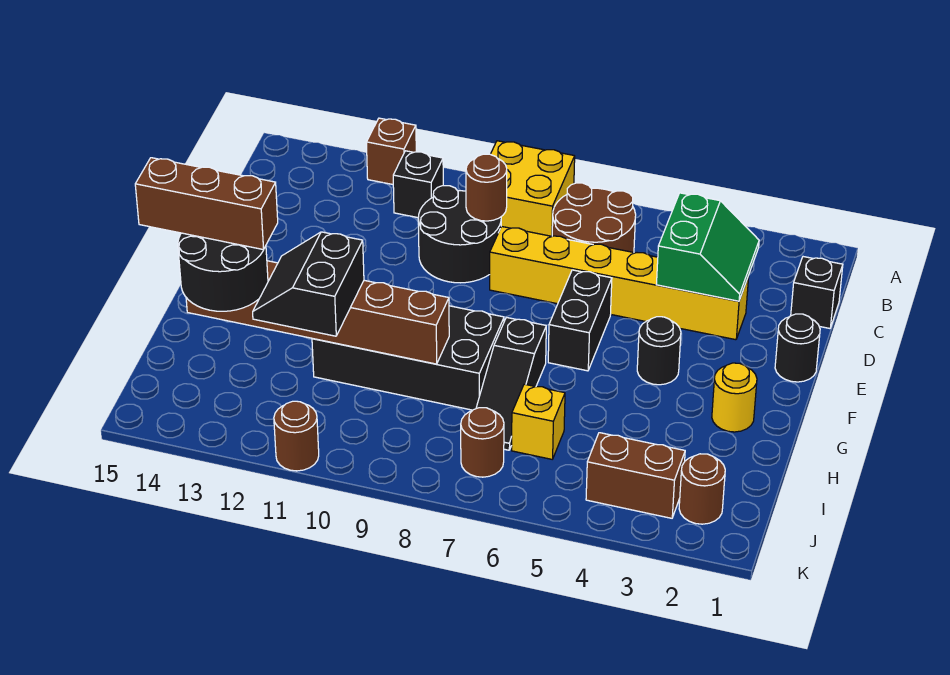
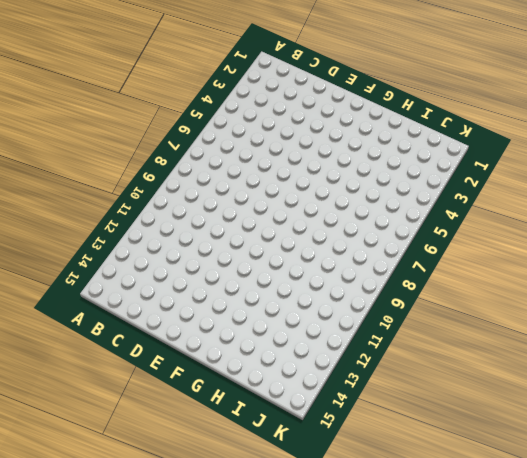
none -> yellow brick A8:B9 level 1
none -> brown brick A12 level 1
none -> brown round brick B6:C7 level 1

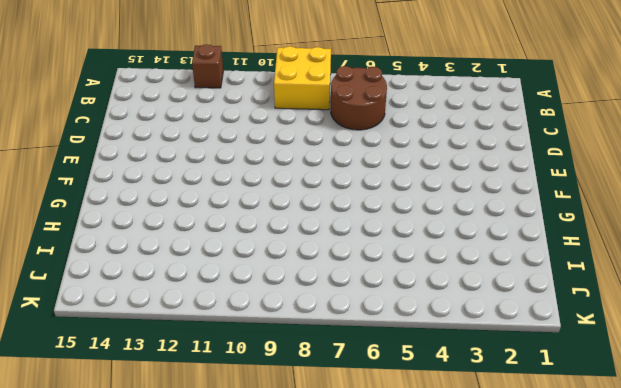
none -> black brick B11 level 1
none -> black brick C1 level 1
none -> black round brick C9:D10 level 1

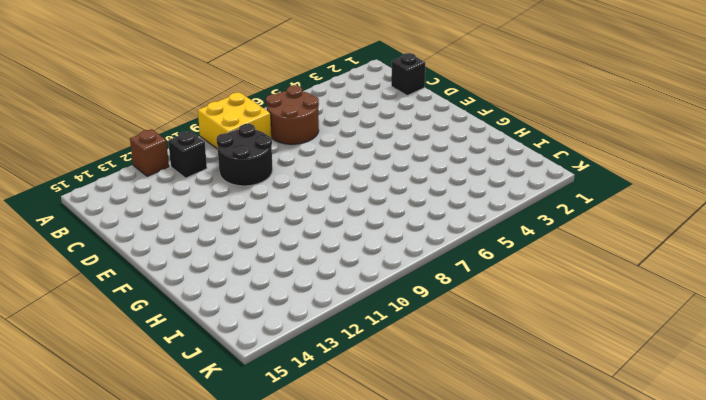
none -> yellow brick D3:D8 level 1
none -> black round brick E1 level 1
none -> black brick E6:F6 level 1

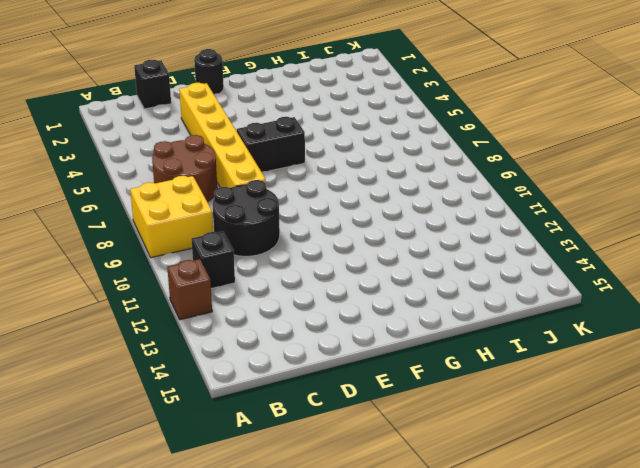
none -> black round brick F4 level 1
none -> yellow round brick G2 level 1
none -> black slope G7:I7 level 1 top G

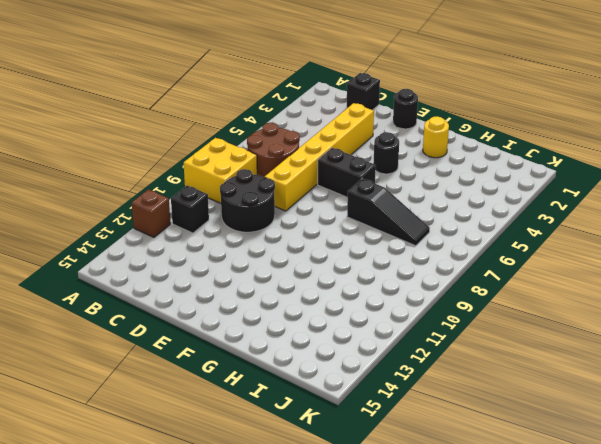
none -> black brick G8:H11 level 1
none -> yellow brick I6 level 1
none -> brown round brick J2 level 1

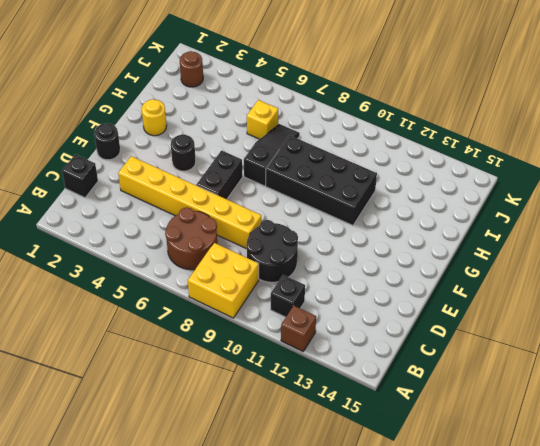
none -> brown brick J3:J4 level 1
none -> brown round brick J7 level 1
none -> brown round brick K11 level 1

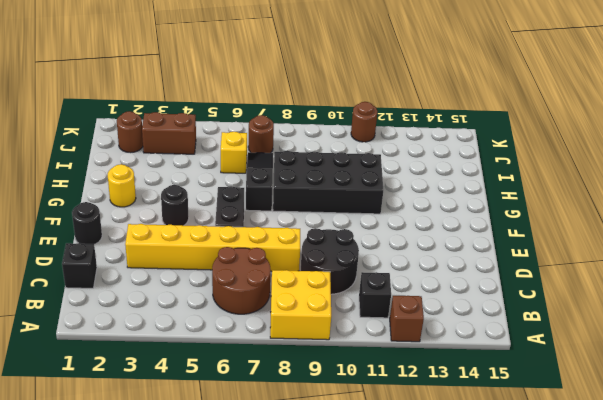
none -> green slope C3:D4 level 2 top 4
none -> brown round brick C9 level 2
none -> brown brick H9:H14 level 2

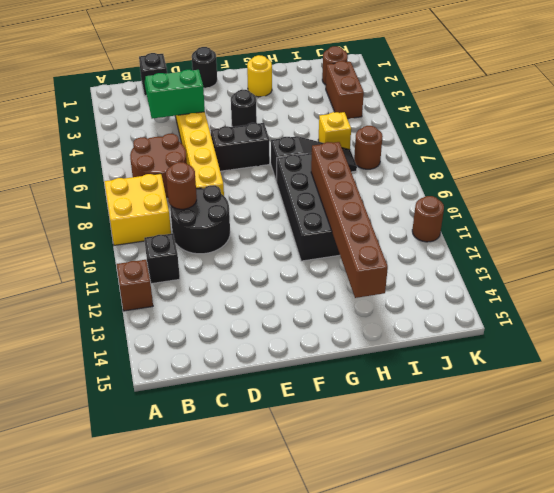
none -> black slope H11:I12 level 3 top 11
none -> black round brick H13:I14 level 3
none -> brown brick H13:H15 level 4

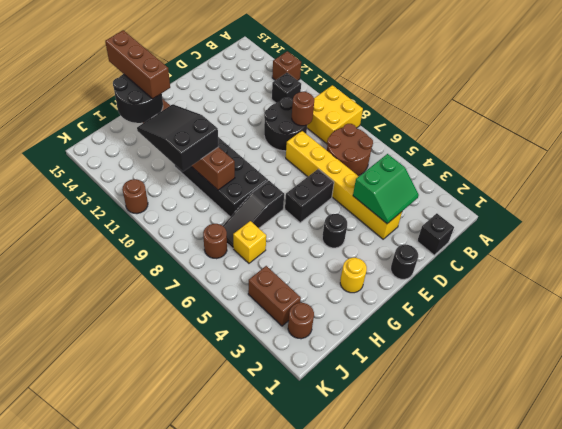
black slope H10:I12 level 3 top 10 -> black slope H11:I12 level 3 top 11

